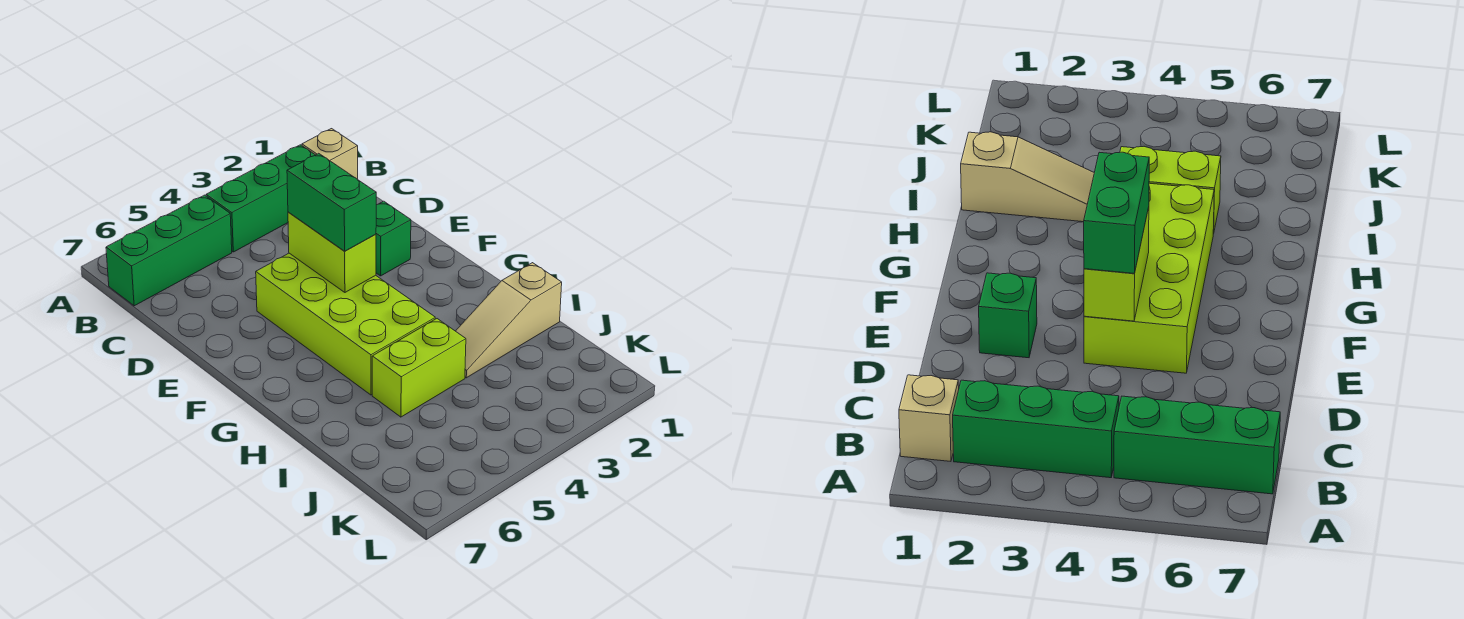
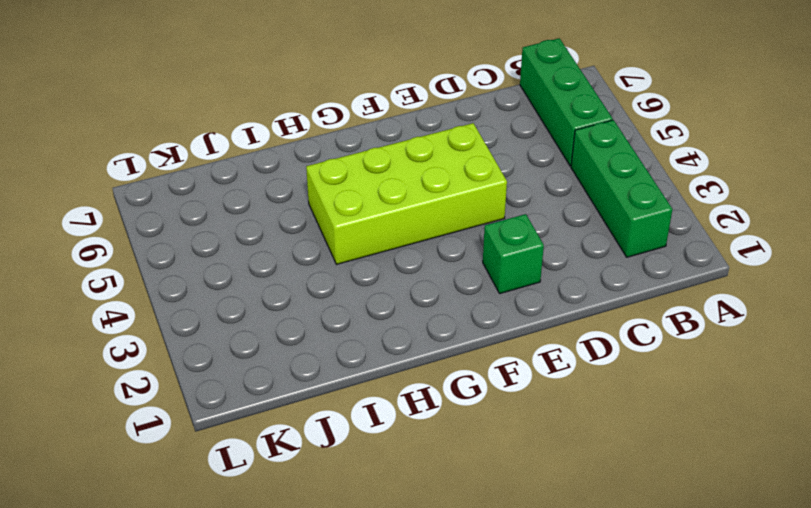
none -> tan brick B1 level 1
none -> tan slope I1:I3 level 1 top 1

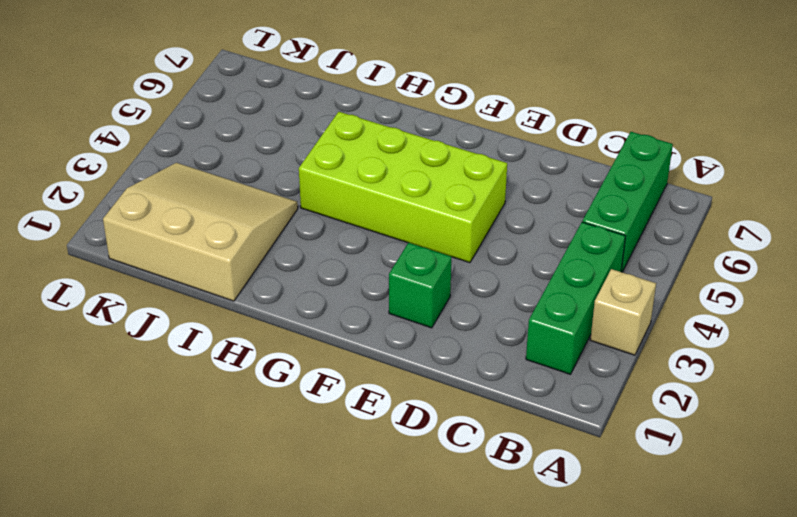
tan brick A3 level 1 -> tan brick B1 level 1
tan slope I1:K3 level 1 top 1 -> tan slope I1:I3 level 1 top 1
none -> lime brick I4:I5 level 1
none -> lime brick E4:F4 level 2

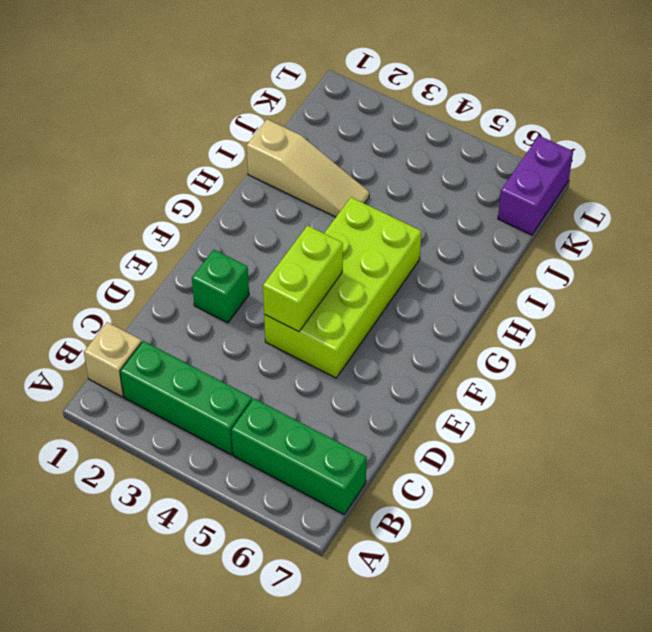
purple brick K7:L7 level 1 -> none
none -> lime brick I4:I5 level 1
none -> green brick E4:F4 level 3

